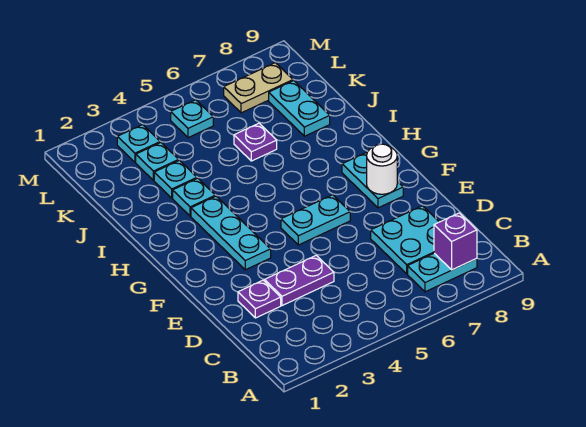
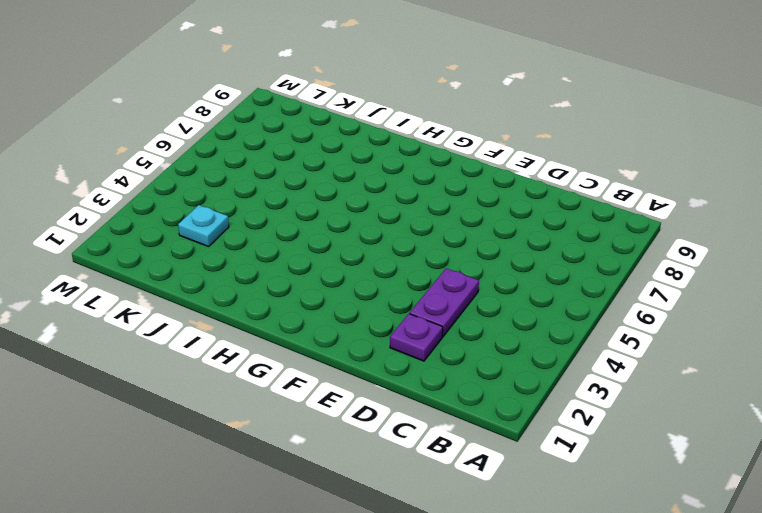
none -> cyan plate B7:B8 level 1
none -> cyan plate C7:D8 level 1
none -> cyan plate F3:H3 level 1

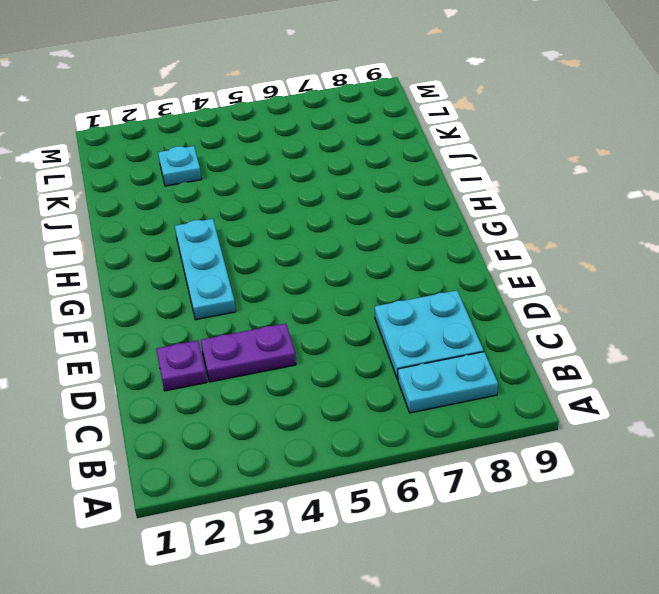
none -> cyan plate F5:F6 level 1
none -> cyan plate F8:G8 level 1
none -> cyan plate I3 level 1

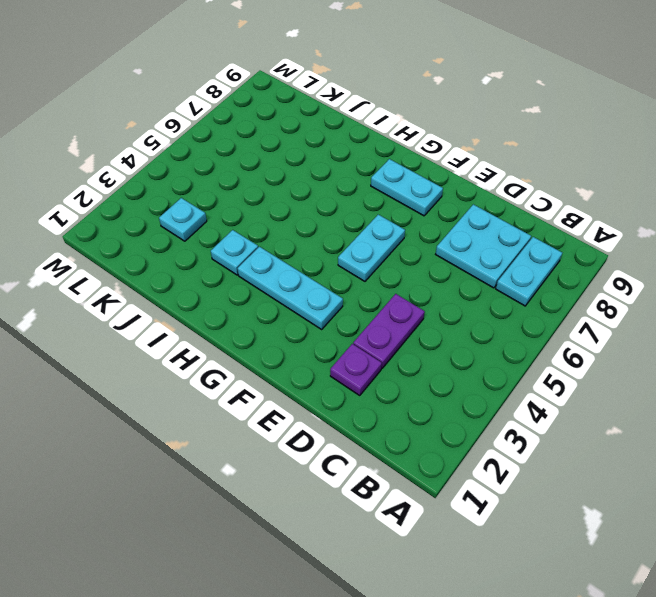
none -> cyan plate J3 level 1
none -> purple plate J6 level 1
none -> cyan plate J8:K8 level 1

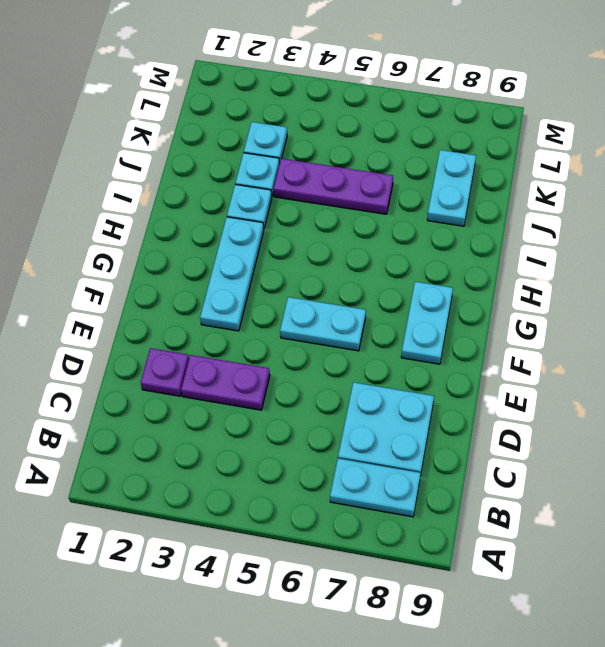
purple plate J4:J6 level 1 -> purple plate J6 level 1
none -> cyan plate L3 level 1
none -> cyan plate L5 level 1
none -> tan plate L7:L8 level 1

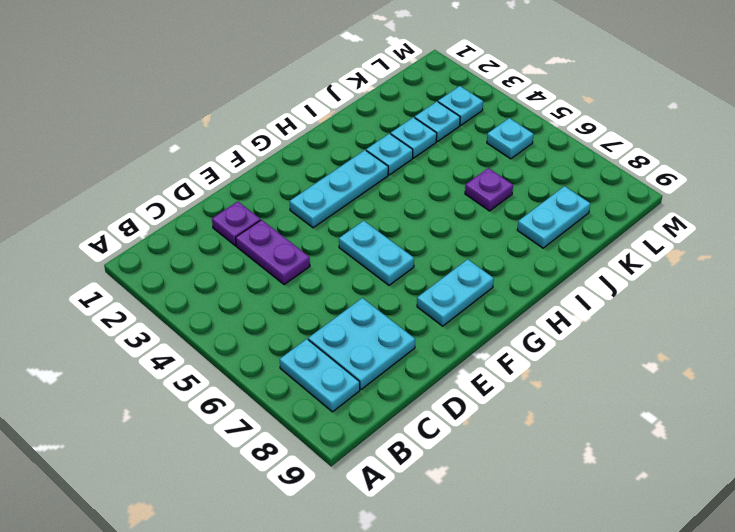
none -> tan plate L7:L8 level 1
none -> purple brick B8 level 2
none -> white round brick F8 level 2

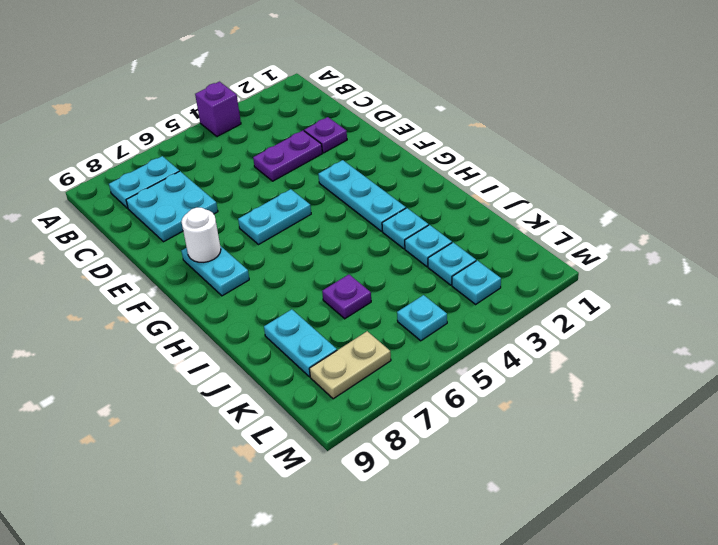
purple brick A4 level 1 -> purple brick B8 level 2

